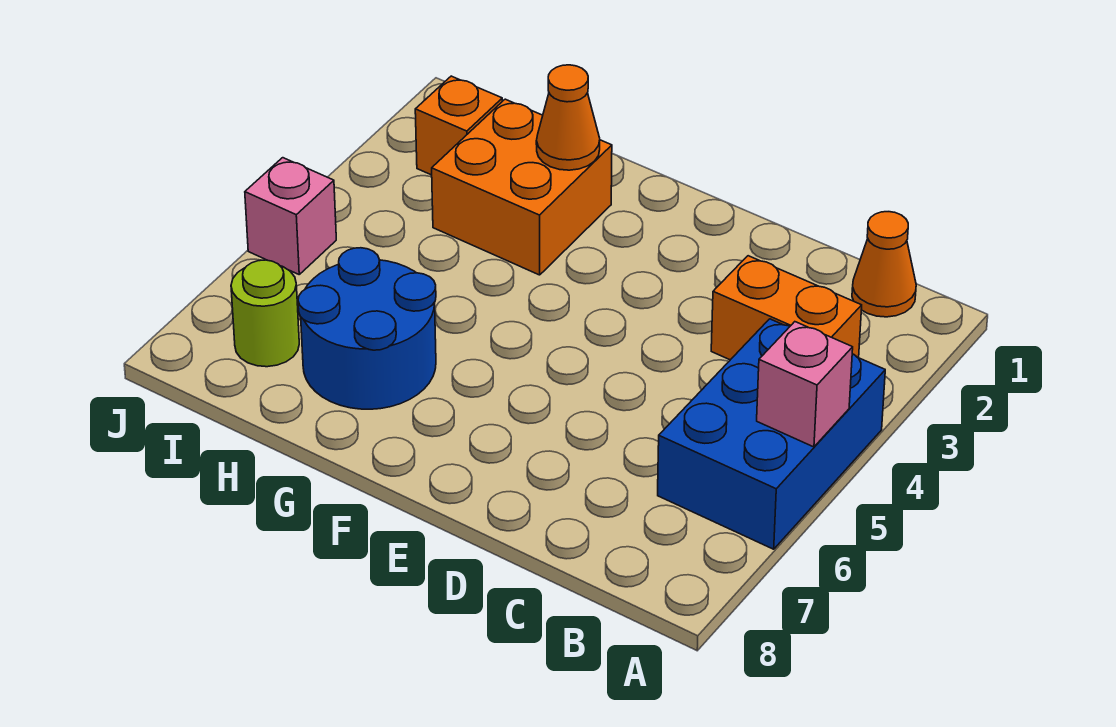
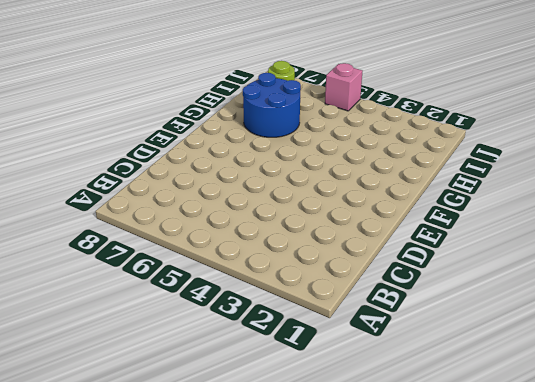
none -> blue brick A4:B6 level 1
none -> orange cone B1 level 1

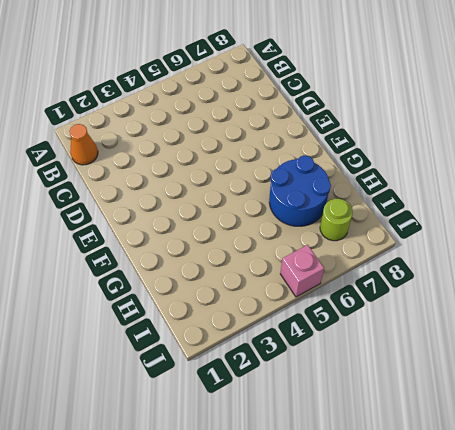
none -> blue brick A4:B6 level 1
none -> orange brick B3:C3 level 1

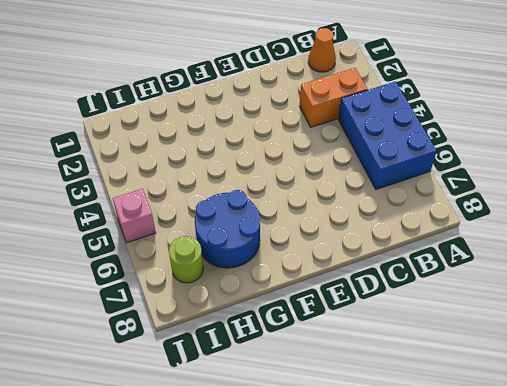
none -> orange brick G2:H3 level 1
none -> orange brick I2 level 1

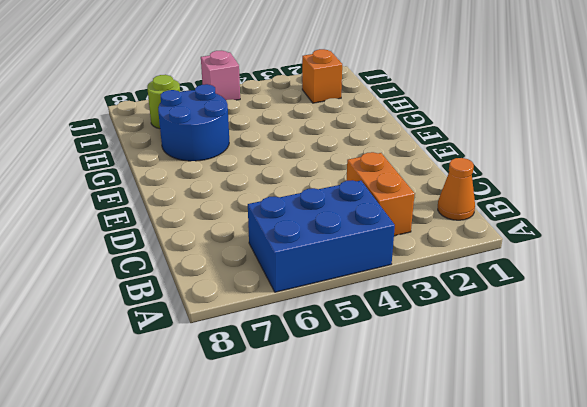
none -> orange brick G2:H3 level 1
none -> pink brick A5 level 2

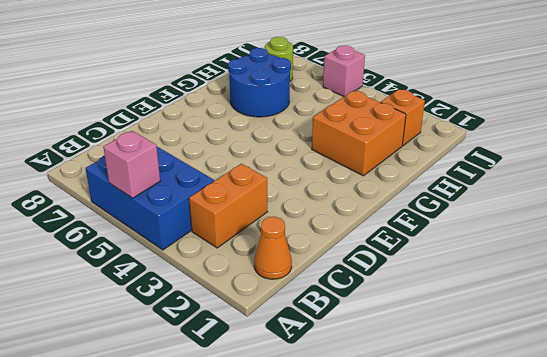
none -> orange cone G2 level 2

